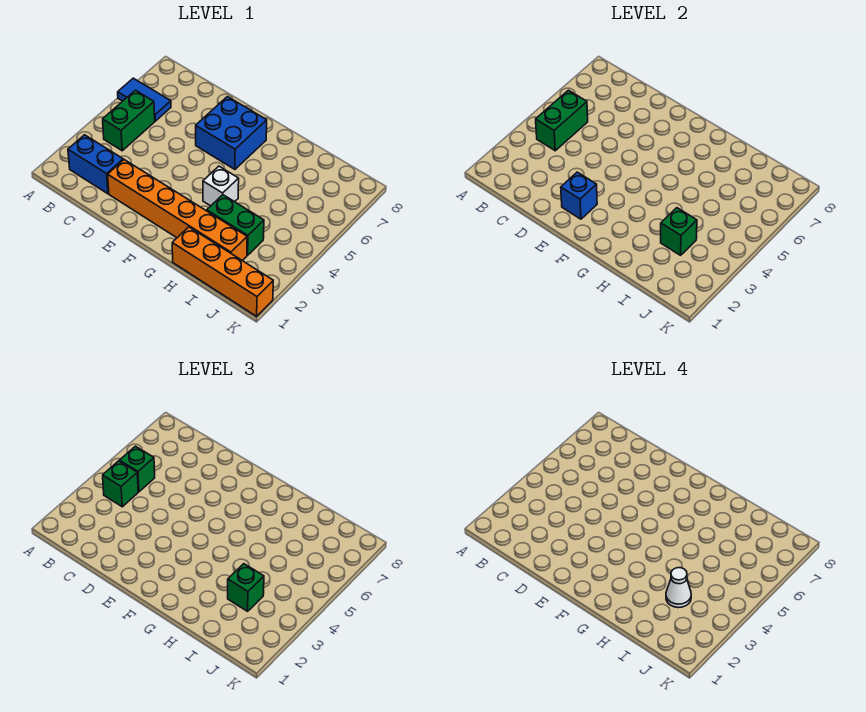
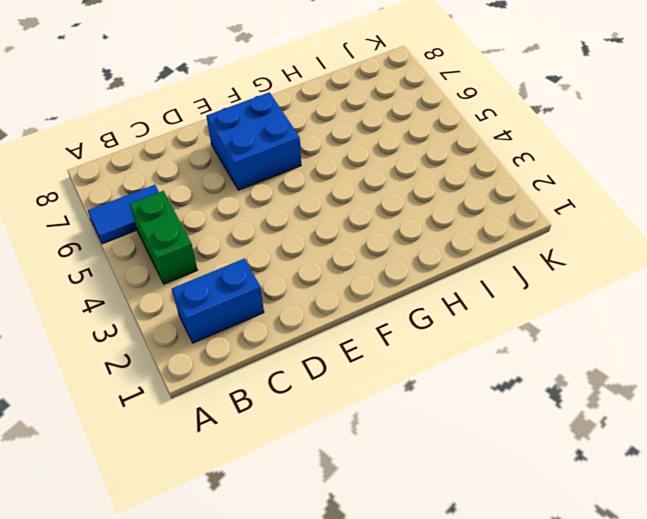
none -> orange brick D2:I2 level 1
none -> white brick G4 level 1
none -> orange brick H1:K1 level 1

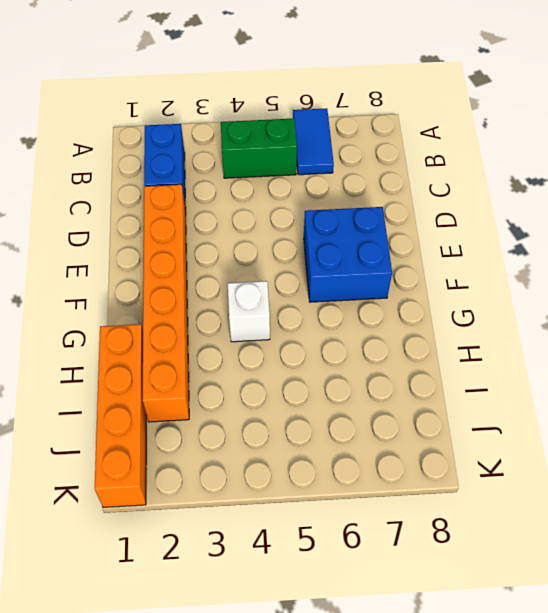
none -> green brick H3:I3 level 1
none -> green brick B4:B5 level 2
none -> blue brick E2 level 2

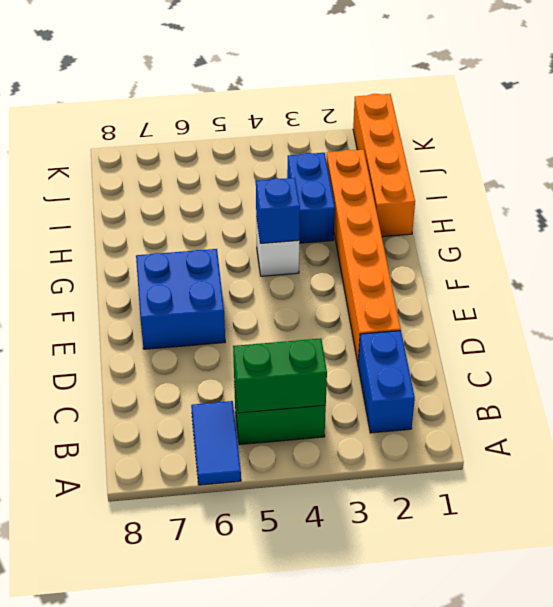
blue brick G4 level 2 -> blue brick E2 level 2
blue brick H3:I3 level 1 -> green brick H3:I3 level 1
none -> green brick I3 level 2
none -> green brick B4 level 3
none -> green brick B5 level 3

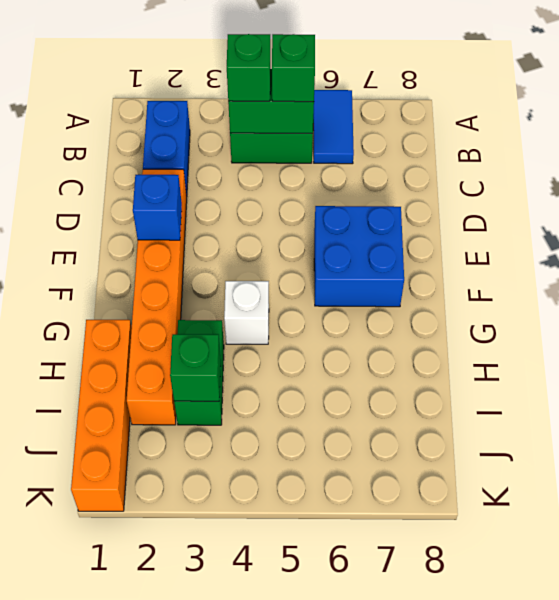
none -> green brick I3 level 3
none -> white cone I3 level 4

